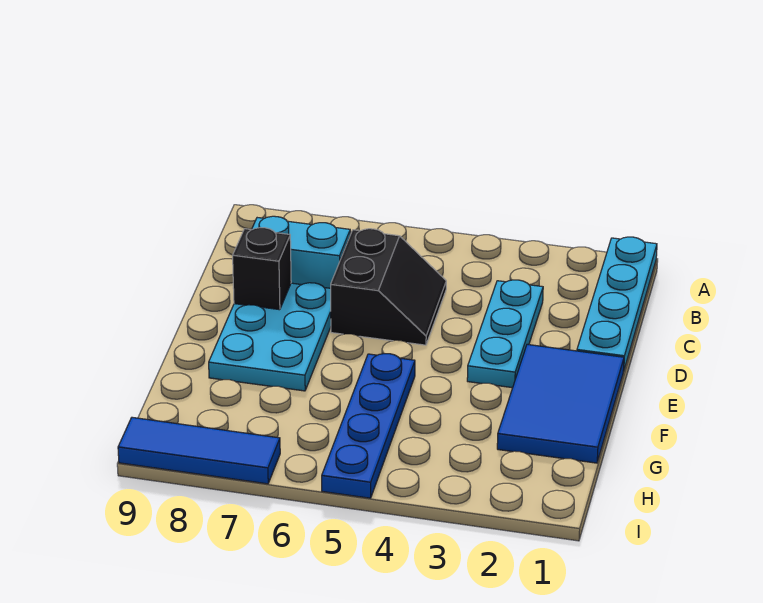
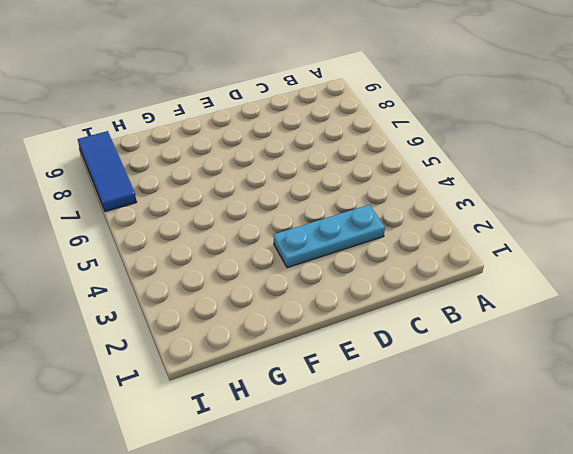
none -> cyan plate A1:D1 level 1
none -> black slope C5:D6 level 1 top 6

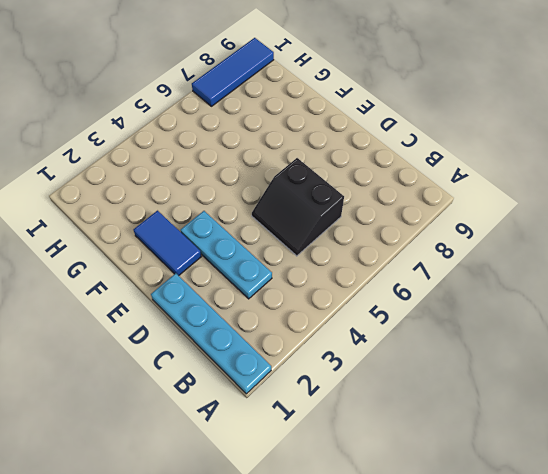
blue tile E2:F2 level 1 -> blue tile E1:G2 level 1
none -> cyan brick C7:C8 level 1
none -> cyan plate D7:F8 level 1

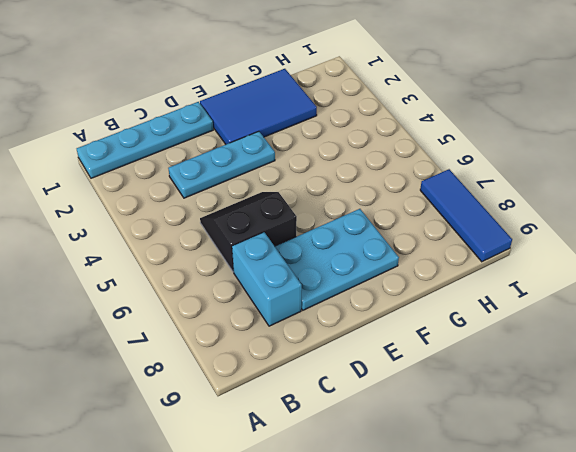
none -> blue plate F5:I5 level 1
none -> black brick D8 level 2

